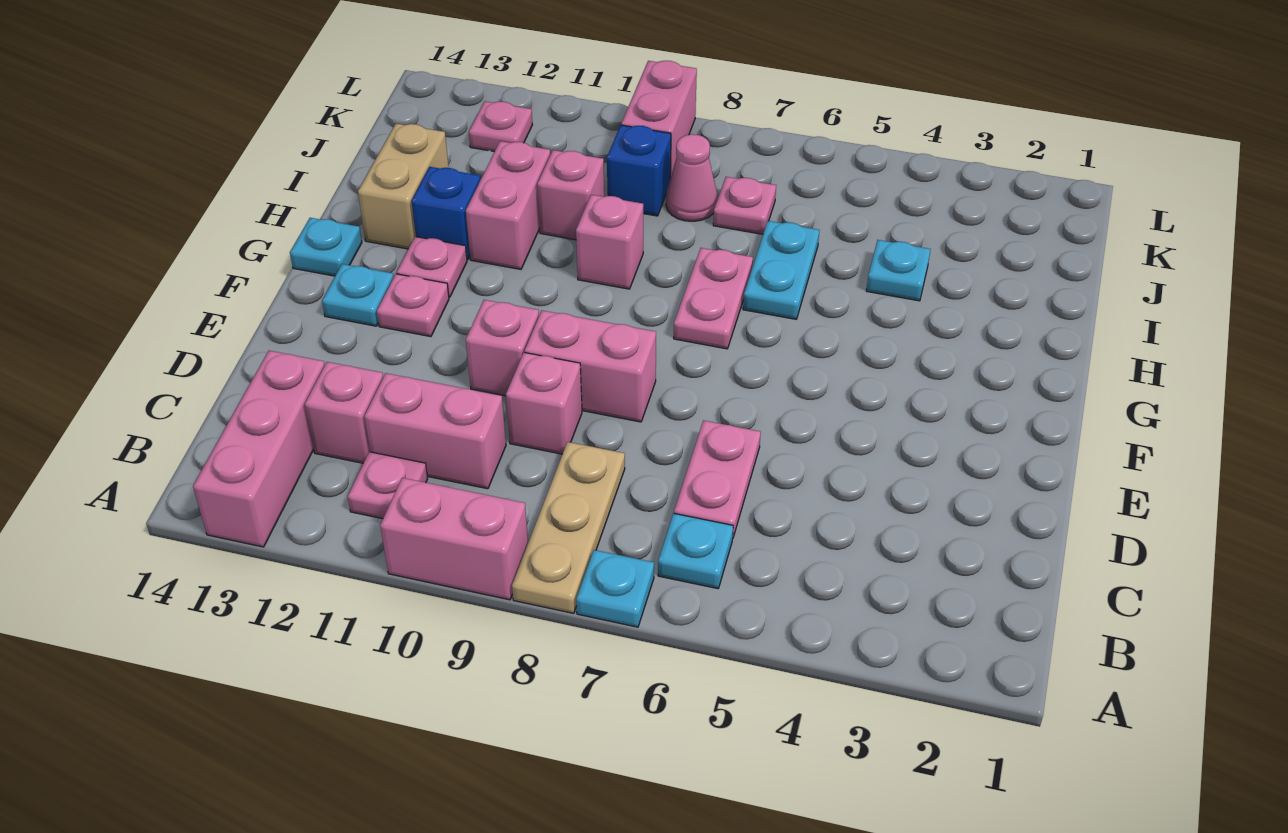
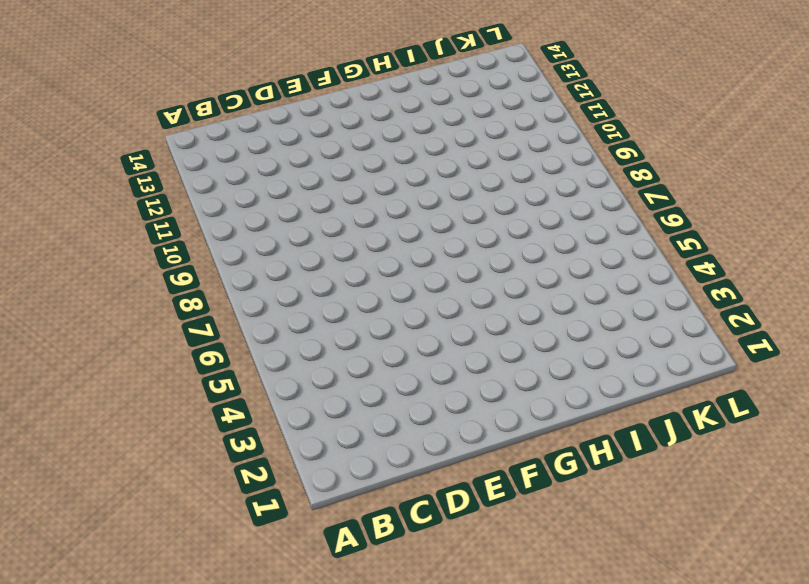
none -> cyan plate A7 level 1
none -> tan plate A8:C8 level 1
none -> pink brick A9:A10 level 1

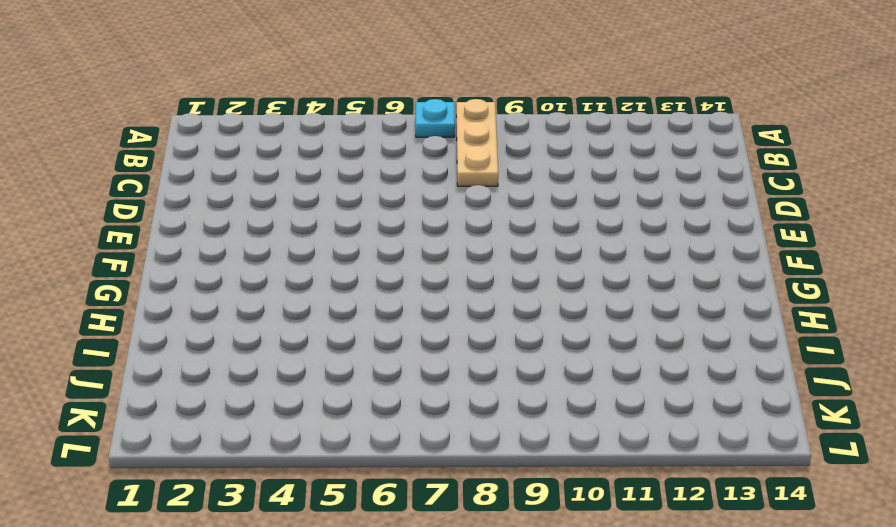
none -> pink brick A9:A10 level 1
none -> pink brick A13:C13 level 1
none -> cyan plate B6 level 1

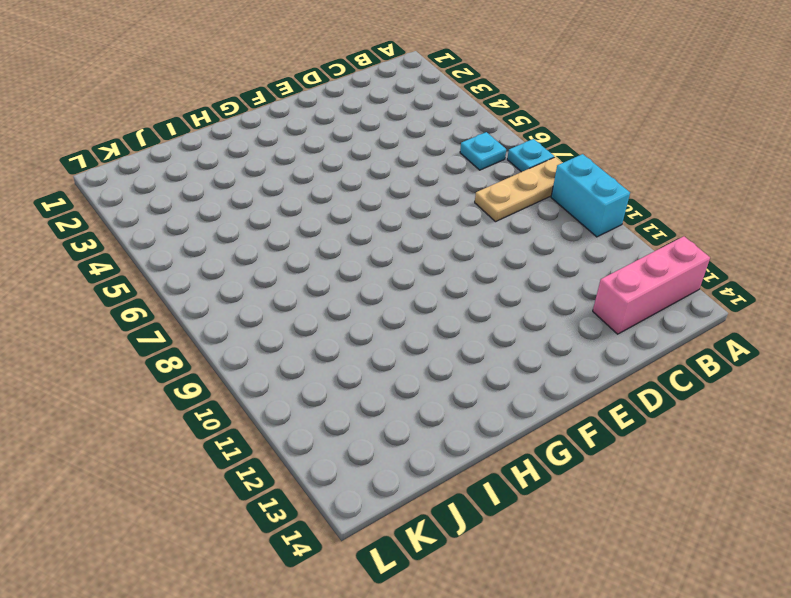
cyan brick A9:A10 level 1 -> pink brick A9:A10 level 1
none -> pink plate B11 level 1
none -> pink plate C6:D6 level 1
none -> pink brick C10:C11 level 1

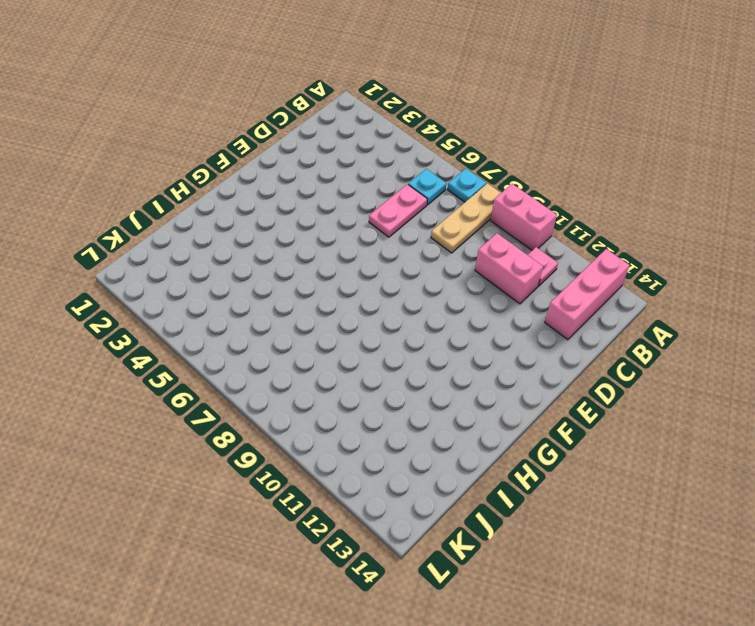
none -> pink brick C12 level 1
none -> pink brick D9 level 1
none -> pink brick E8:E9 level 1

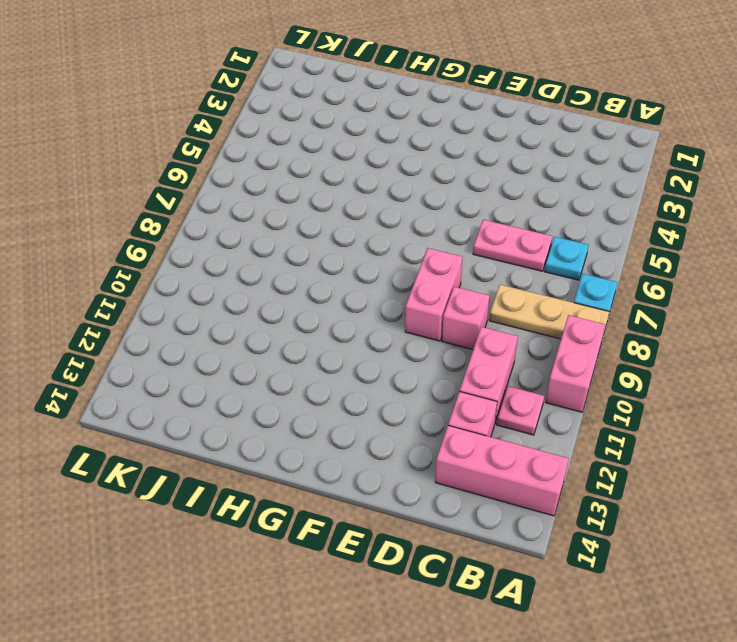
none -> pink brick E10 level 1
none -> pink plate F12 level 1
none -> cyan plate F13 level 1

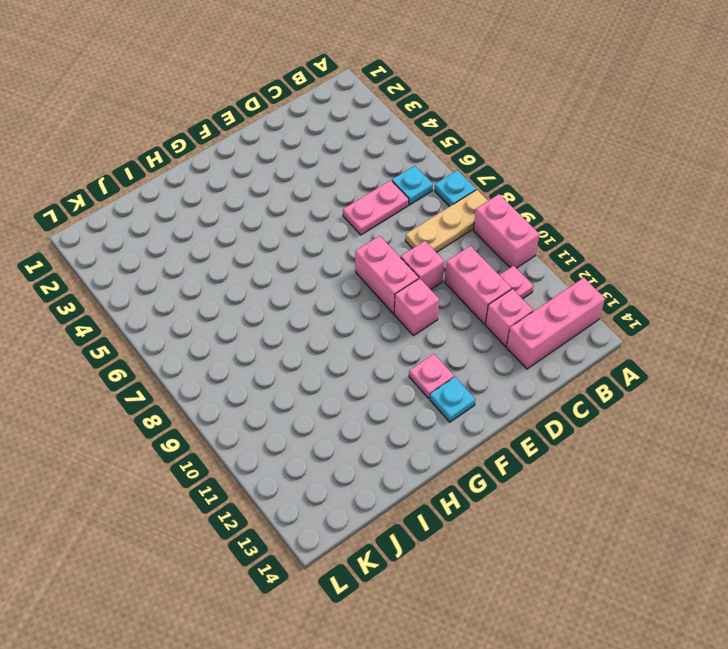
none -> pink plate G7:H7 level 1
none -> pink plate G12 level 1
none -> cyan plate G14 level 1

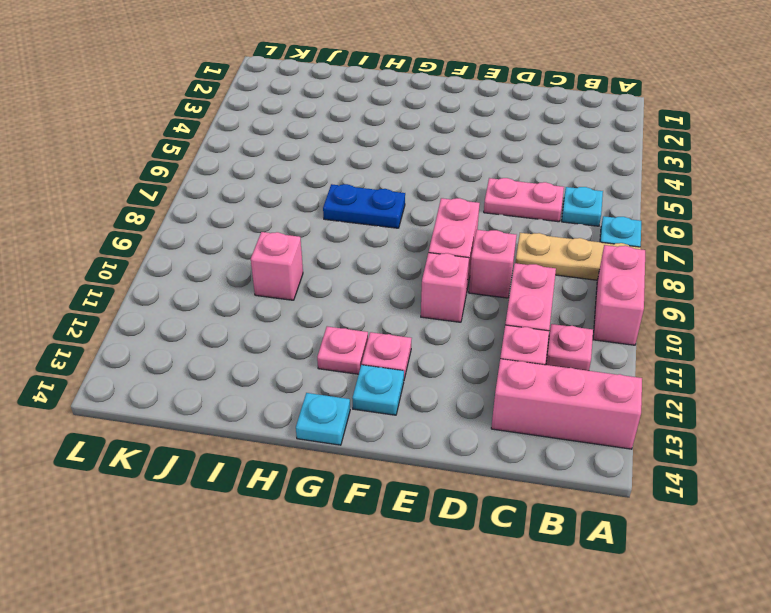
blue plate G7:H7 level 1 -> pink plate G7:H7 level 1
none -> cyan plate H6:I6 level 1
none -> pink brick H9 level 1
none -> pink brick H11:I11 level 1

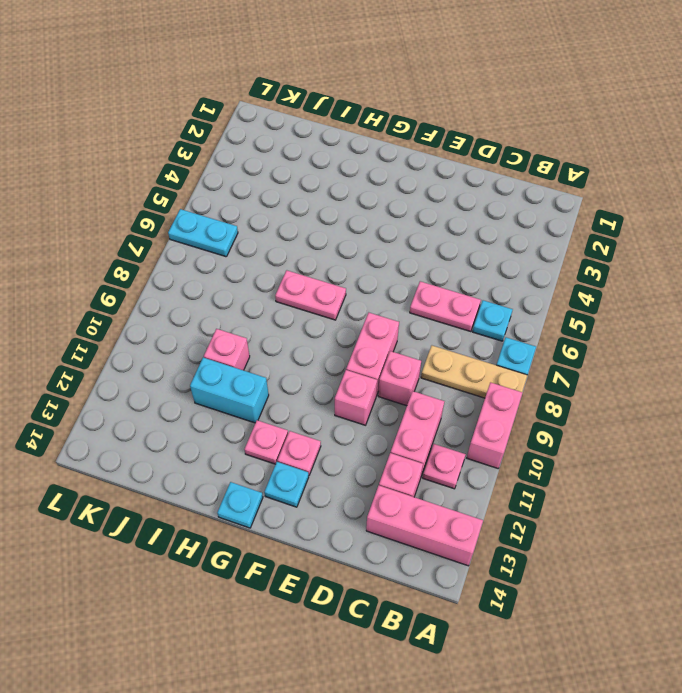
cyan brick H11:I11 level 1 -> pink brick H11:I11 level 1
cyan plate K6:L6 level 1 -> cyan plate H6:I6 level 1
none -> pink brick H9 level 1
none -> blue brick H12 level 1
none -> tan brick H13:I13 level 1

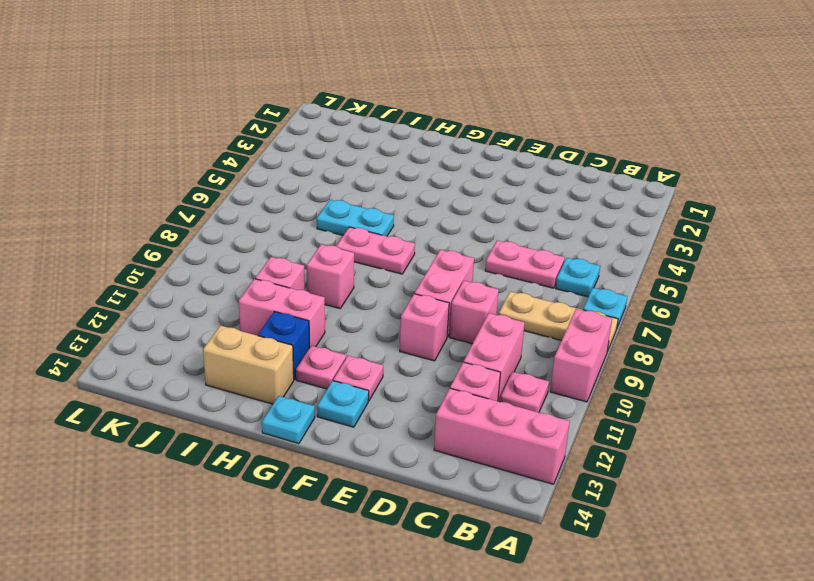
none -> cyan plate I4 level 1
none -> pink plate J7 level 1
none -> pink cone J8 level 1

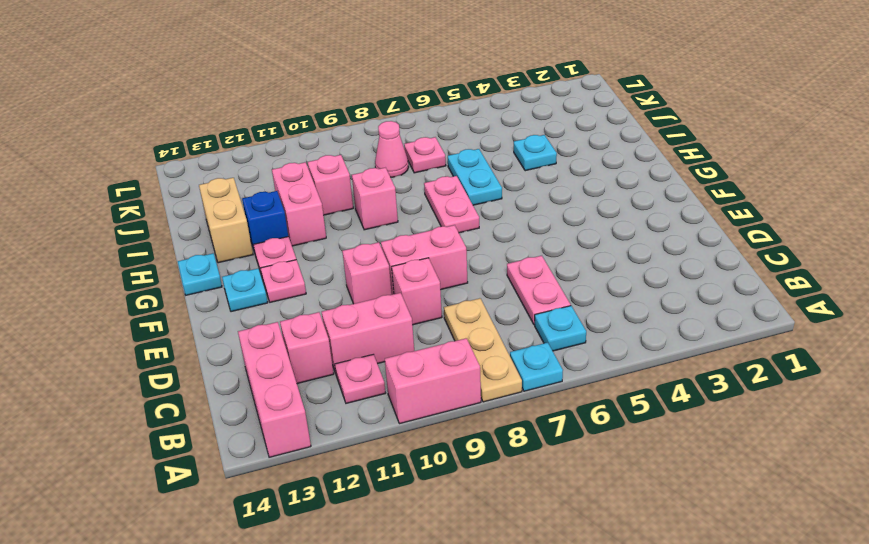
none -> blue brick J9 level 1
none -> pink brick K9:L9 level 1
none -> pink plate K12 level 1

